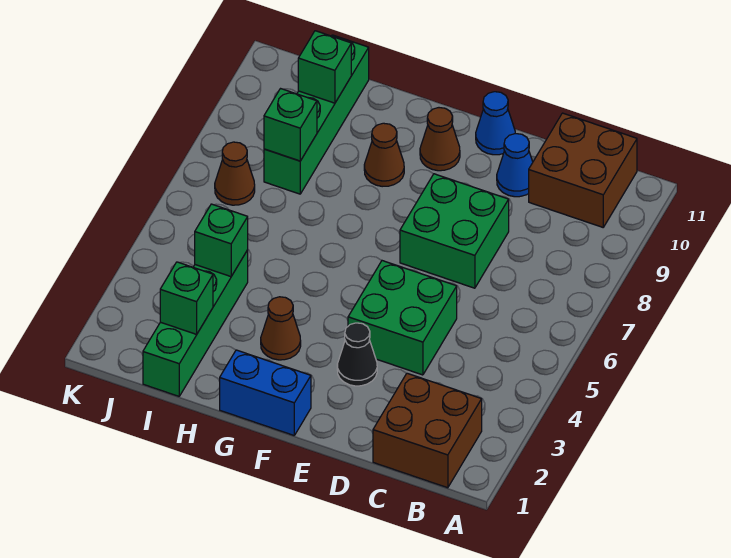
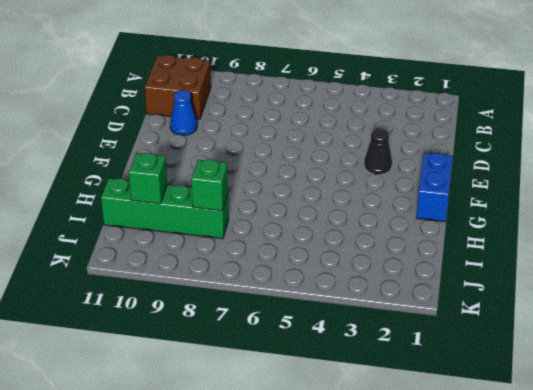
none -> brown brick B1:C2 level 1
none -> green brick D4:E5 level 1
none -> green brick D7:E8 level 1

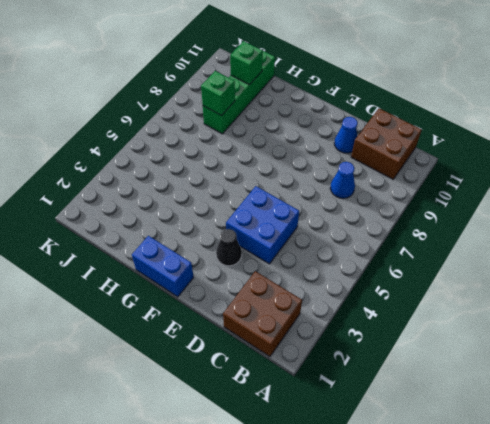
blue cone C8 level 1 -> blue cone E11 level 1
blue brick D4:E5 level 1 -> green brick D4:E5 level 1
none -> green brick D7:E8 level 1
none -> brown cone F10 level 1
none -> brown cone G3 level 1

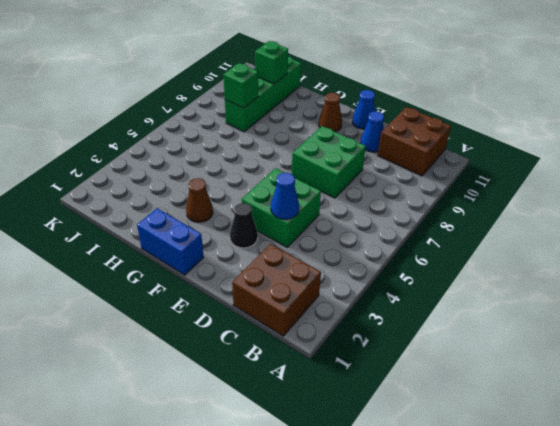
blue cone D4 level 2 -> none
none -> brown cone G9 level 1
none -> green brick I1:I4 level 1
none -> brown cone J7 level 1

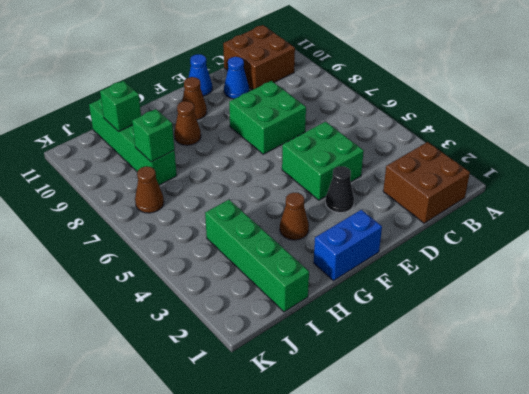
none -> green brick I2 level 2
none -> green brick I4 level 2

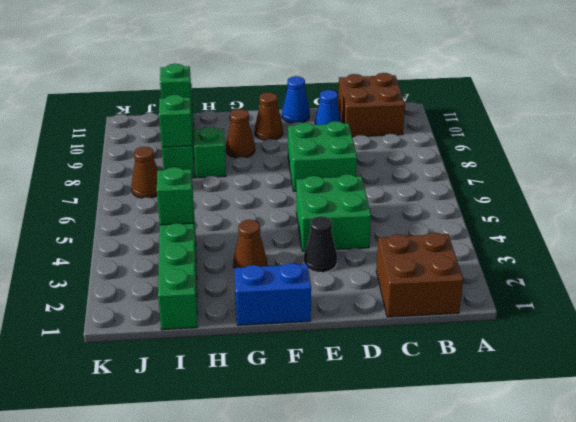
green brick H8 level 1 -> green brick I2 level 2

